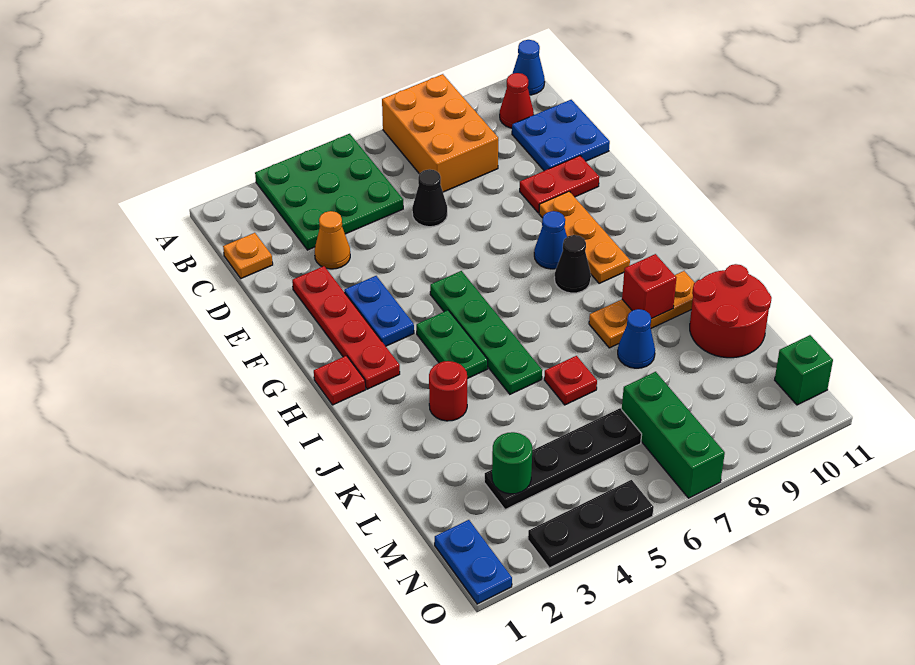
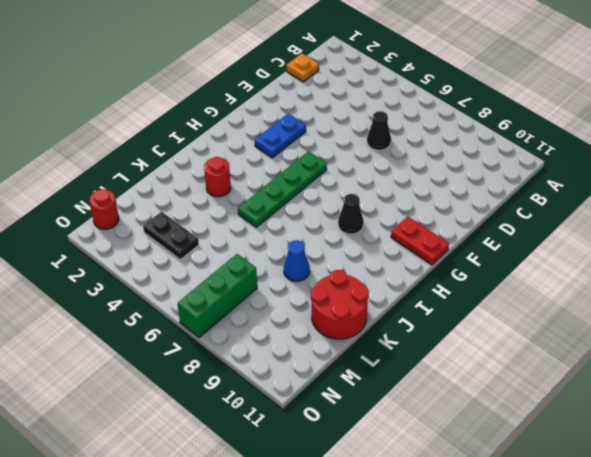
red plate G10:G11 level 1 -> red plate E9:E10 level 1
black plate M3:M4 level 1 -> black plate M3:M6 level 1
red round brick N1 level 1 -> blue plate N1:O1 level 1
none -> green plate A3:C5 level 1
none -> orange brick A7:C8 level 1
none -> blue cone A11 level 1

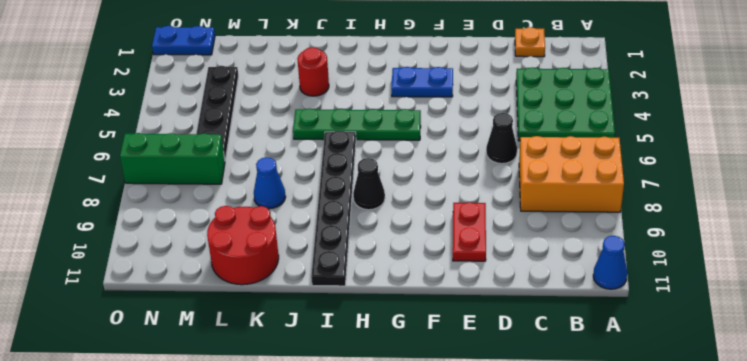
black plate I6:I11 level 1 -> none
none -> red cone B10 level 1
none -> blue plate C10:D11 level 1
none -> orange cone D3 level 1

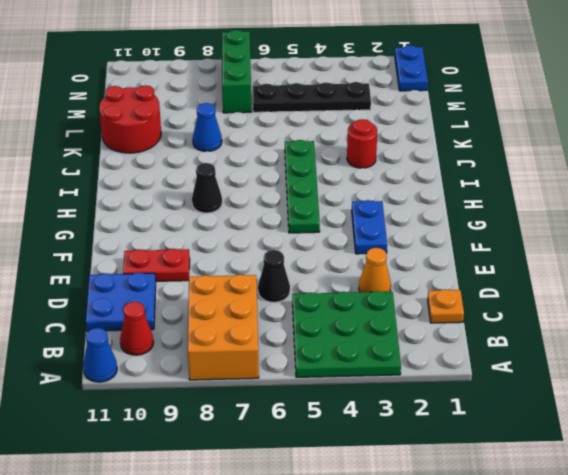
none -> red plate E2:H2 level 1
none -> orange plate F9:H9 level 1
none -> blue cone G8 level 1

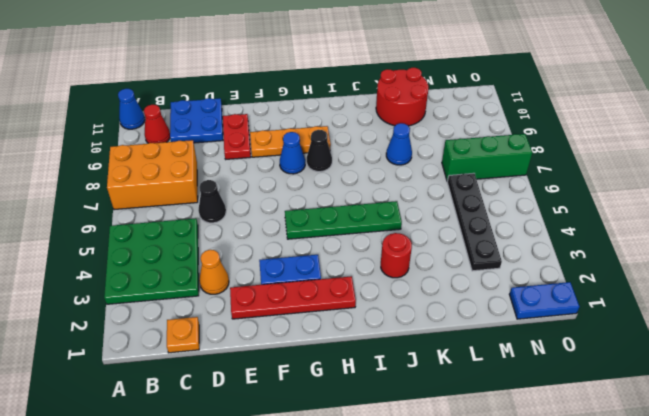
none -> red plate H1 level 1
none -> green plate H4:I4 level 1
none -> orange plate J8:J10 level 1

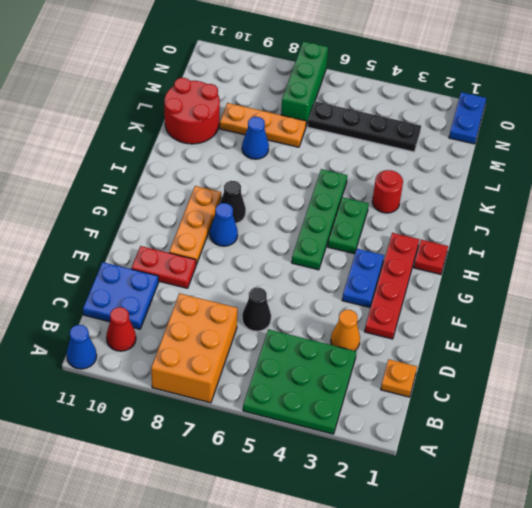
orange plate L7:L9 level 1 -> orange plate J8:J10 level 1
none -> red plate K6 level 1
none -> green brick N11 level 1
none -> black plate O3:O5 level 1

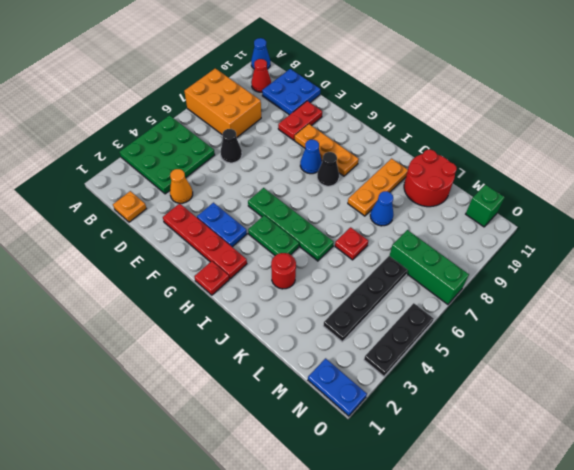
none -> red brick J9 level 2
none -> green round brick M3 level 2

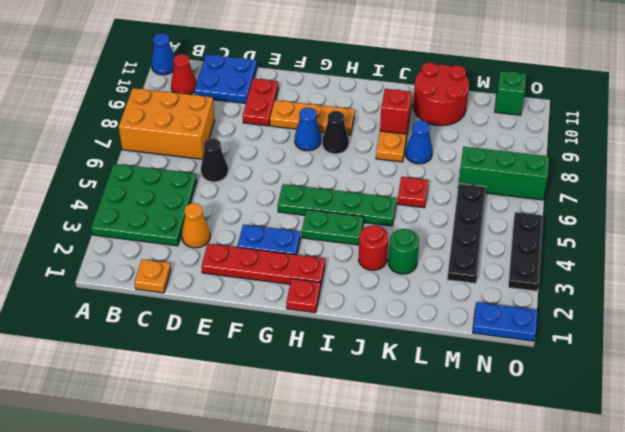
green round brick K3 level 1 -> green round brick M3 level 2

